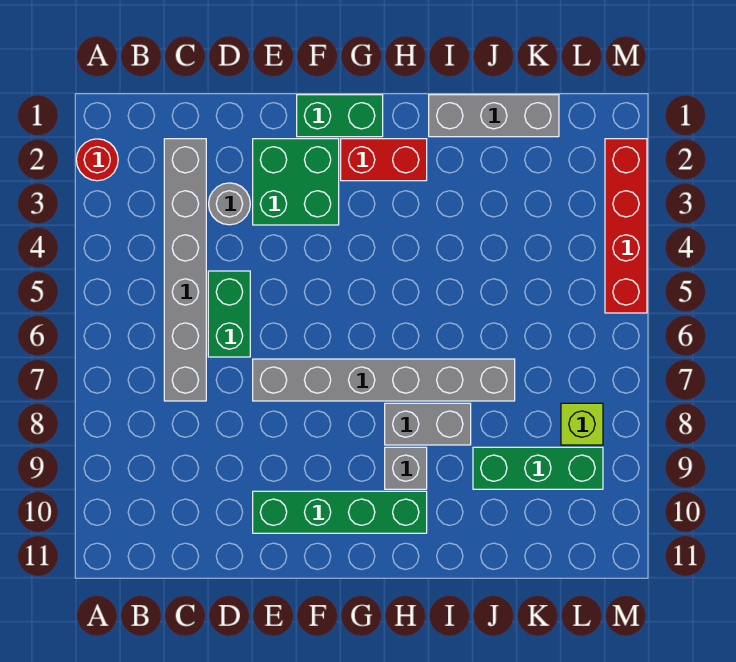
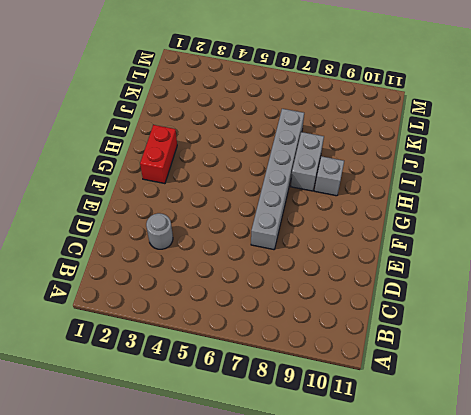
none -> red round brick A2 level 1
none -> grey brick C2:C7 level 1
none -> green brick D5:D6 level 1

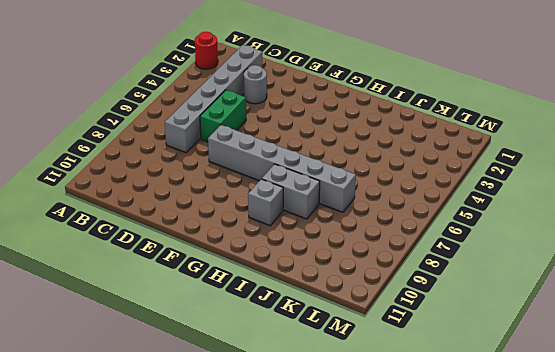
none -> green brick E2:F3 level 1
none -> green brick E10:H10 level 1
none -> green brick F1:G1 level 1

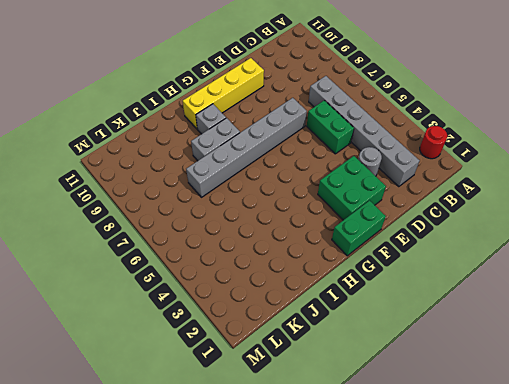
yellow brick E10:H10 level 1 -> green brick E10:H10 level 1
none -> red brick G2:H2 level 1
none -> grey brick I1:K1 level 1
none -> green brick J9:L9 level 1

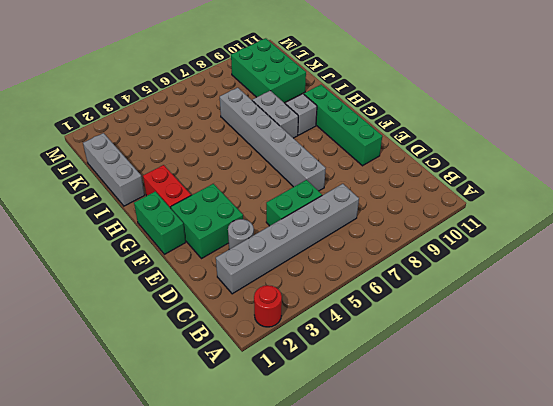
green brick J9:L10 level 1 -> green brick J9:L9 level 1
none -> lime brick L8 level 1
none -> red brick M2:M5 level 1

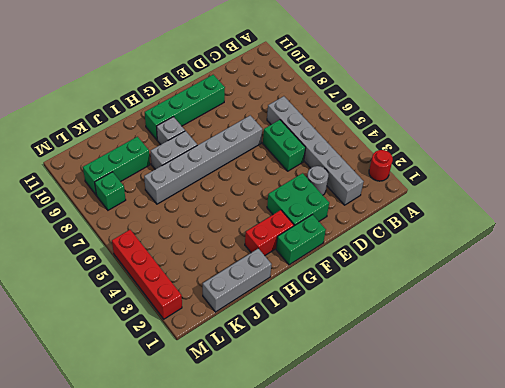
green brick L8 level 1 -> lime brick L8 level 1

